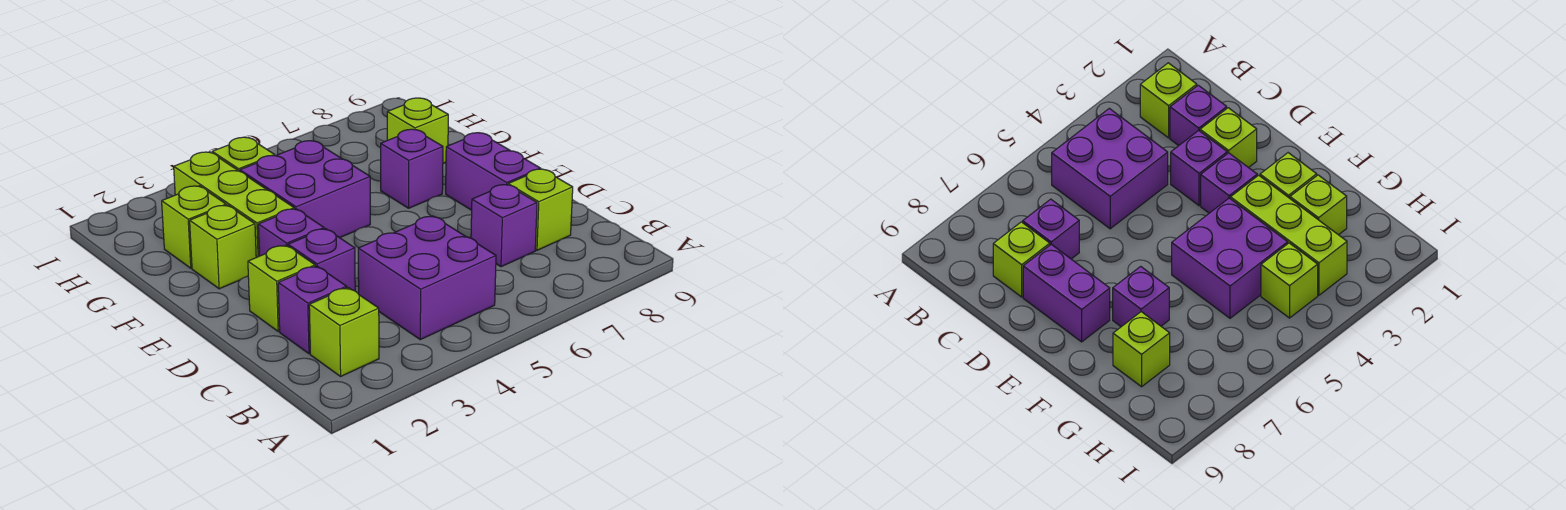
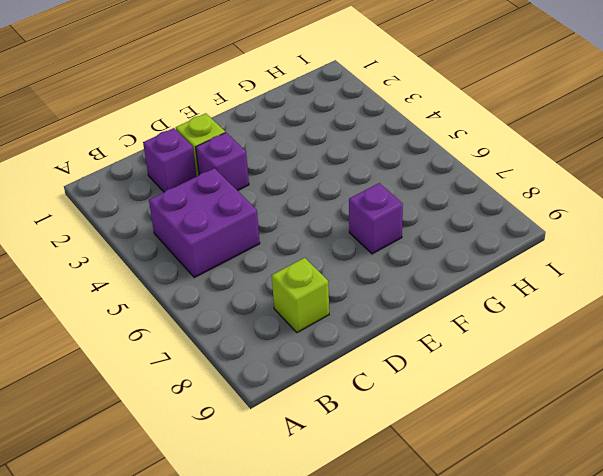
none -> lime brick B2 level 1
none -> purple brick C7 level 1
none -> purple brick D8:E8 level 1

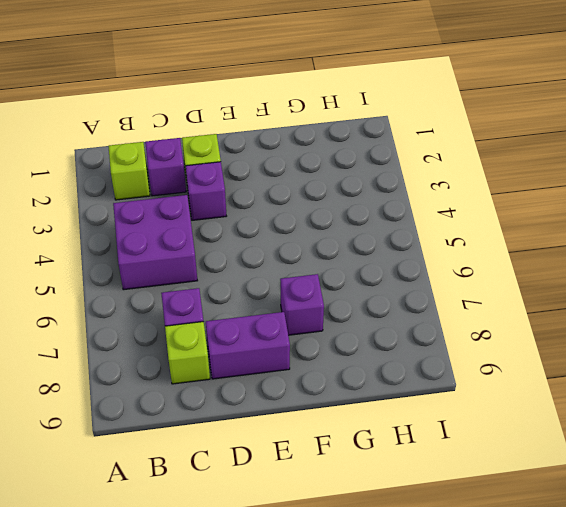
none -> purple brick E3 level 1
none -> lime brick F2 level 1
none -> lime brick F3:H3 level 1

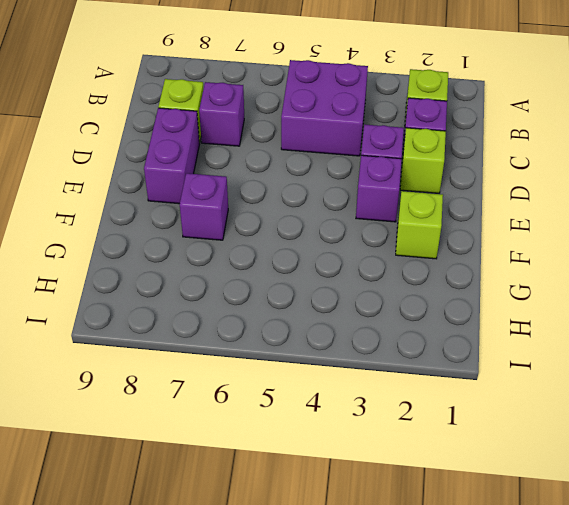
none -> lime brick F3:H3 level 1
none -> purple brick F4:G5 level 1
none -> lime brick G2 level 1

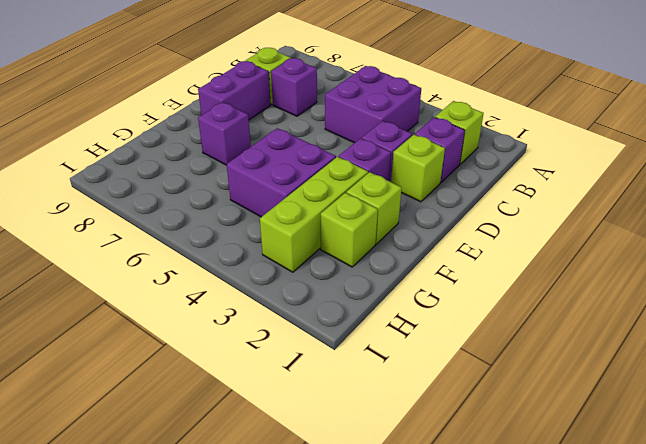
none -> lime brick G8 level 1
none -> lime brick H4 level 1

